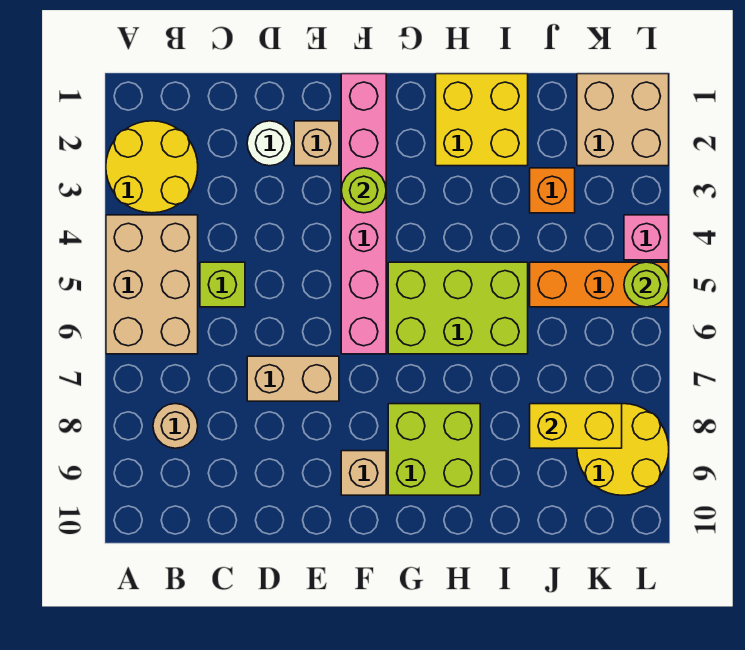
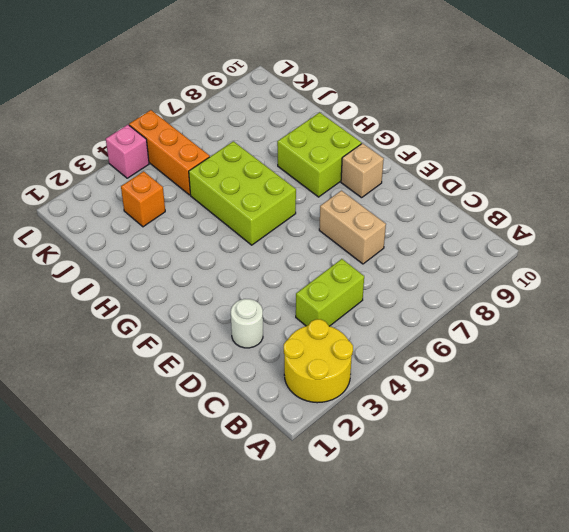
lime brick C4:C5 level 1 -> lime brick C5 level 1
none -> tan brick A4:B6 level 1
none -> tan round brick B8 level 1
none -> tan brick E2 level 1

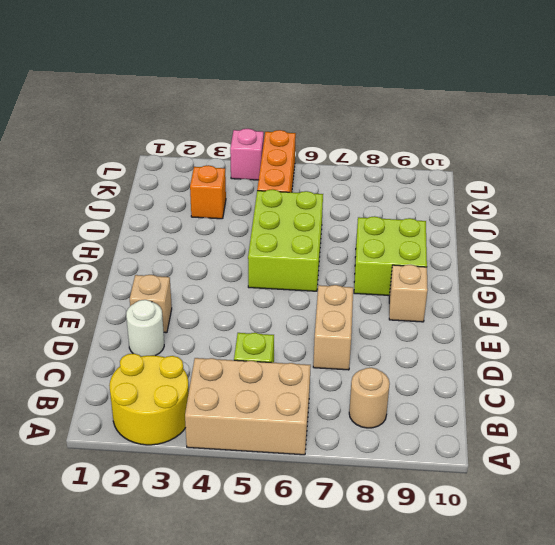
none -> pink brick F1:F6 level 1
none -> yellow brick H1:I2 level 1
none -> tan brick K1:L2 level 1

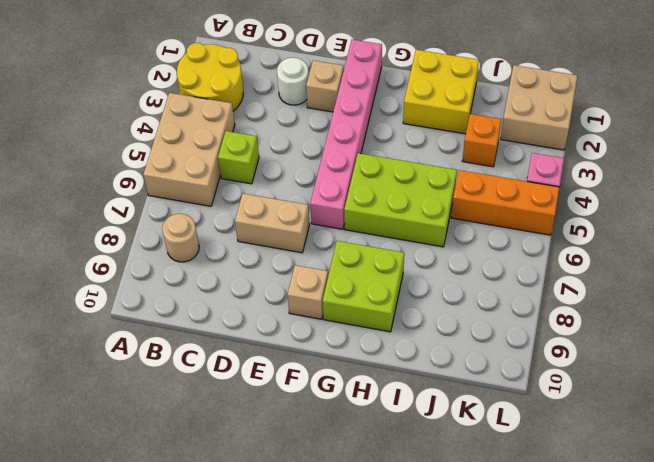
none -> yellow round brick K8:L9 level 1
none -> lime round brick F3 level 2
none -> yellow brick J8:K8 level 2

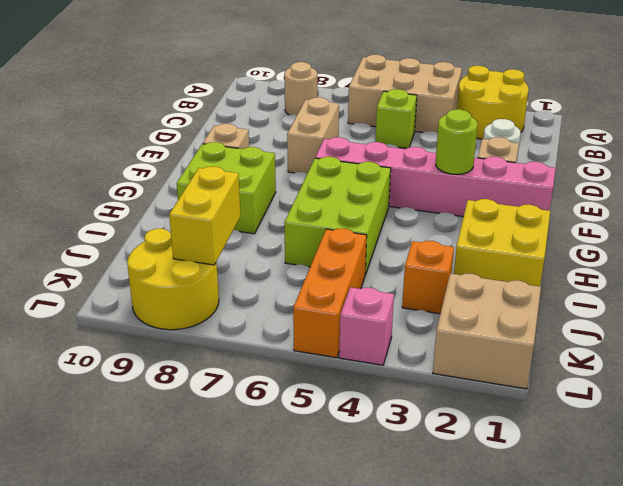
none -> lime round brick L5 level 2

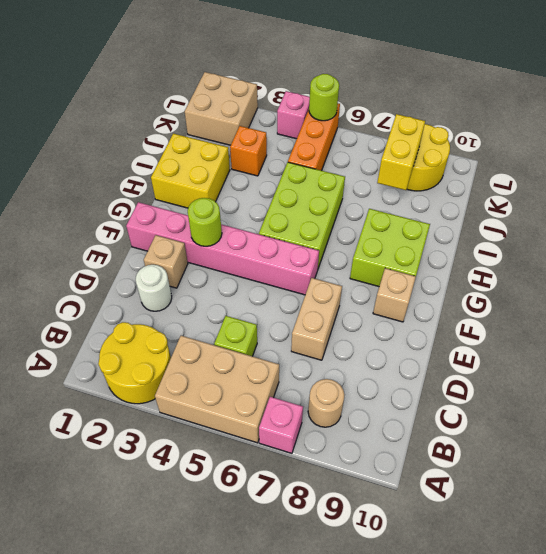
pink brick A7 level 1 -> none

